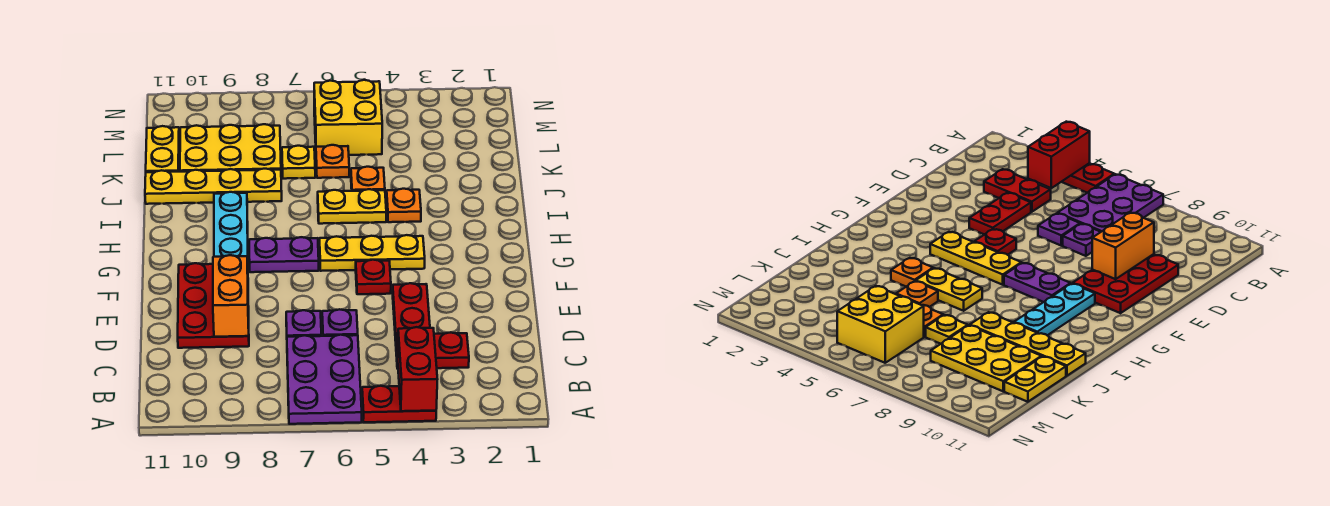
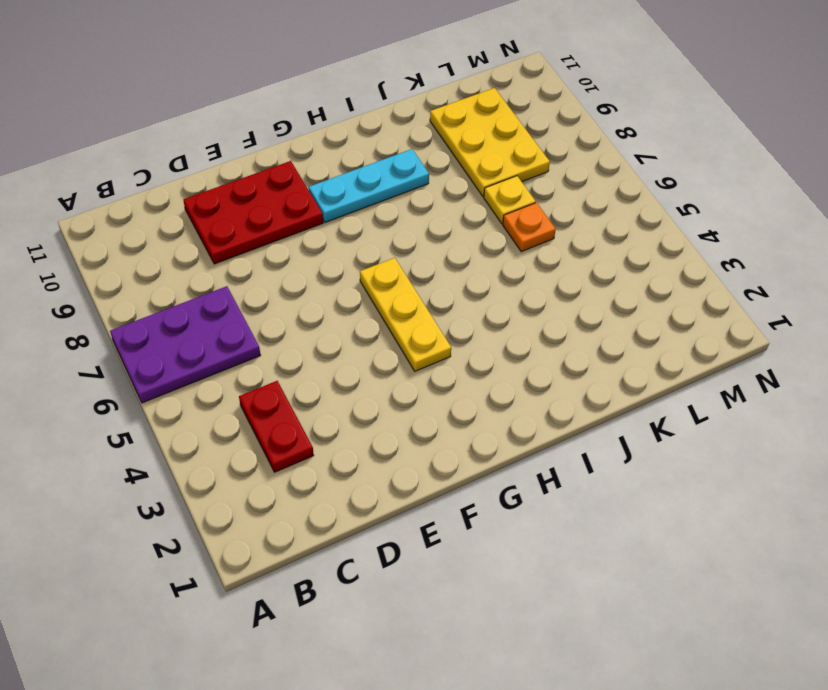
none -> red plate A4:A5 level 1
none -> red plate D4:E4 level 1
none -> purple plate D6 level 1

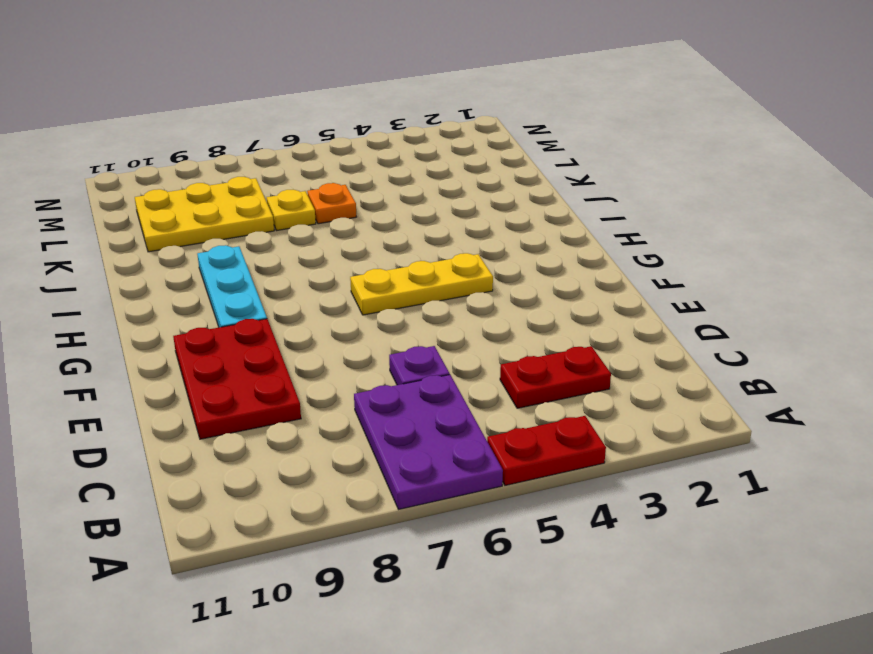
none -> red plate D4:E4 level 1
none -> purple plate D7 level 1
none -> red plate F5 level 1

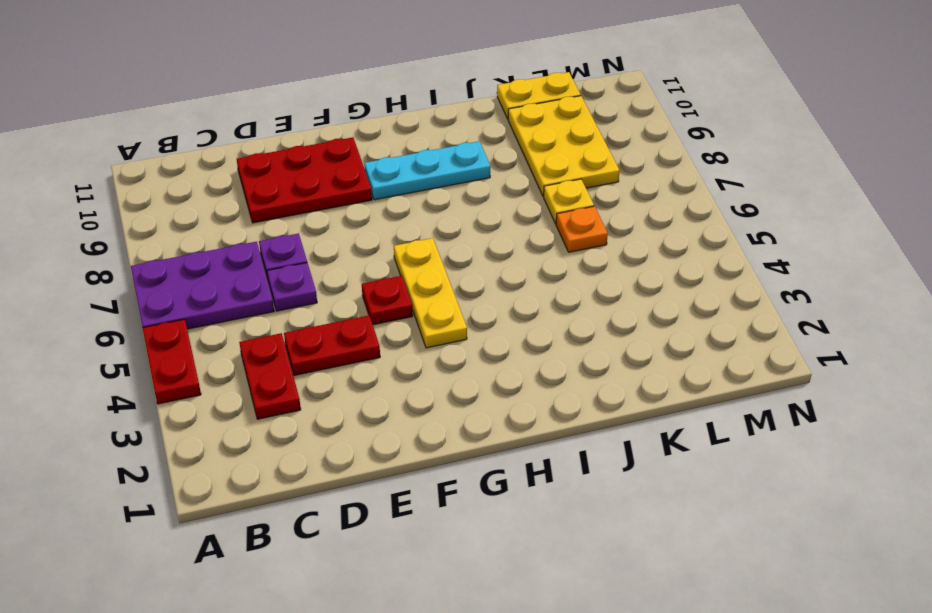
none -> purple plate G7:G8 level 1
none -> orange plate I4 level 1
none -> yellow plate I5:I6 level 1

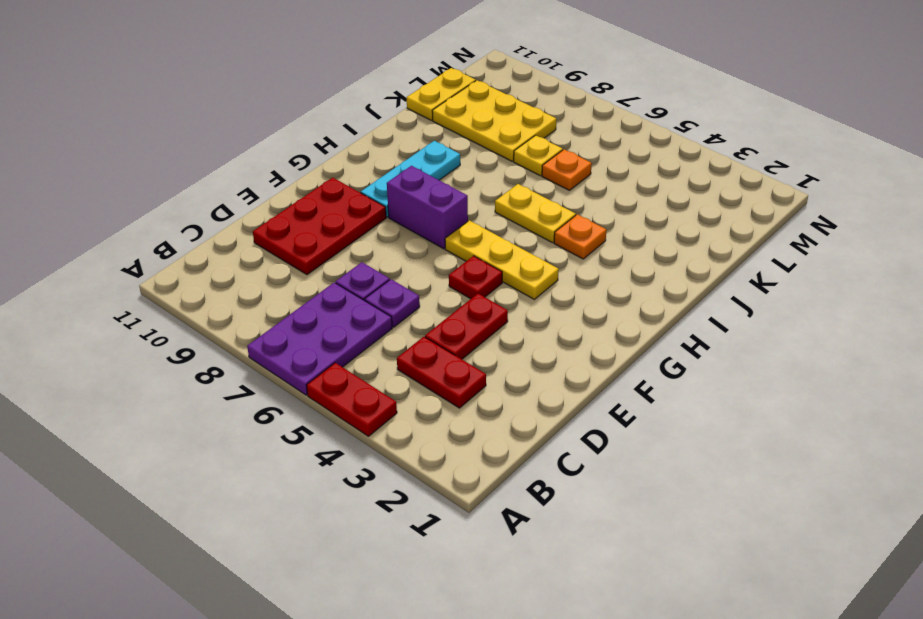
purple brick G7:G8 level 1 -> purple plate G7:G8 level 1
none -> orange plate J5 level 1
none -> yellow plate J8:J11 level 1
none -> yellow brick L5:M6 level 1

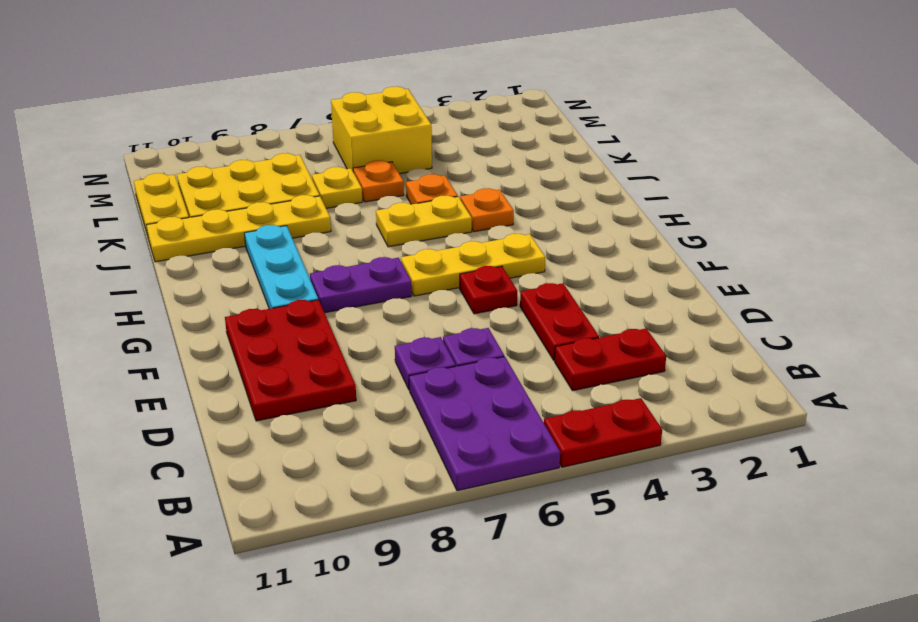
none -> red brick A4:B4 level 2
none -> orange brick D9:E9 level 2

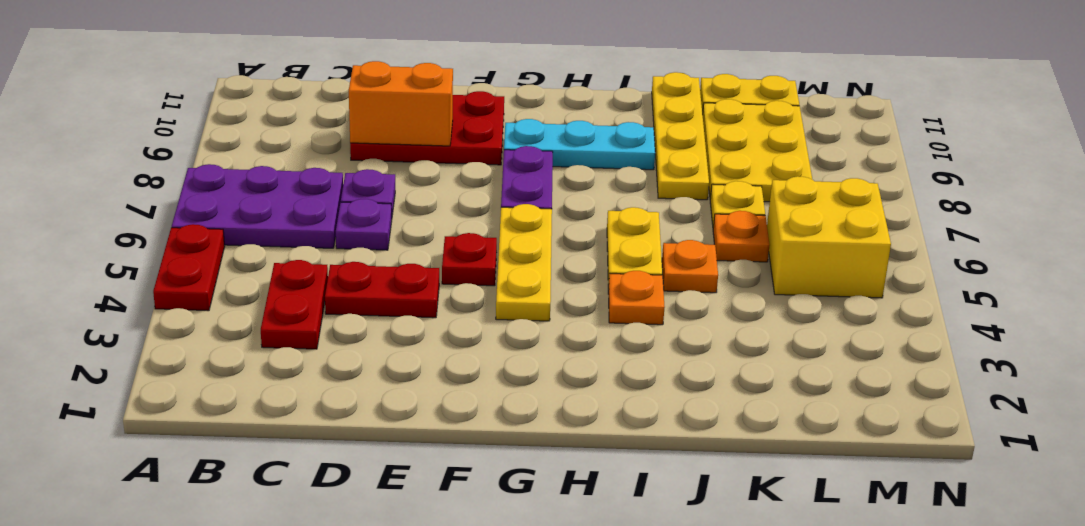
none -> red brick A4:B4 level 2

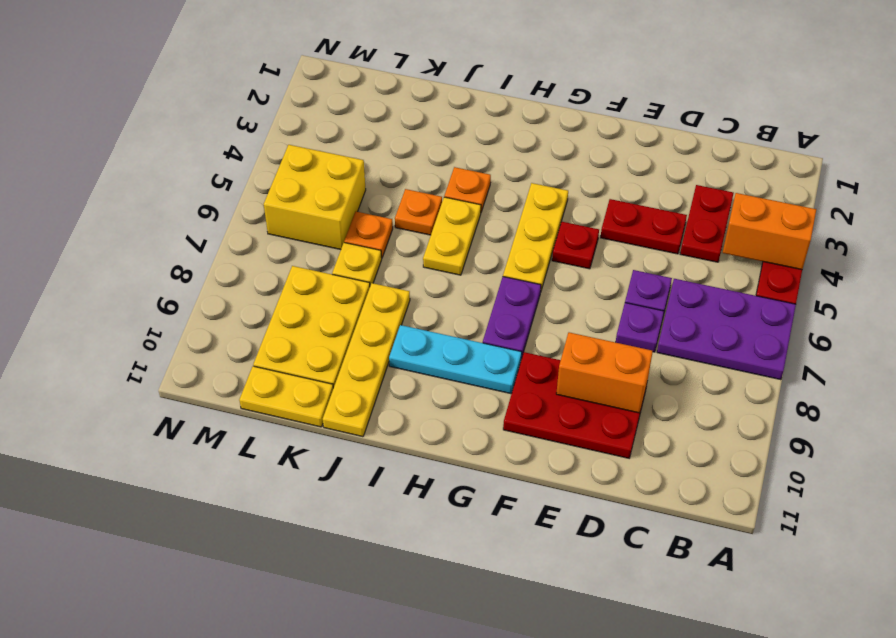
orange brick A4:B4 level 2 -> red brick A4:B4 level 2

